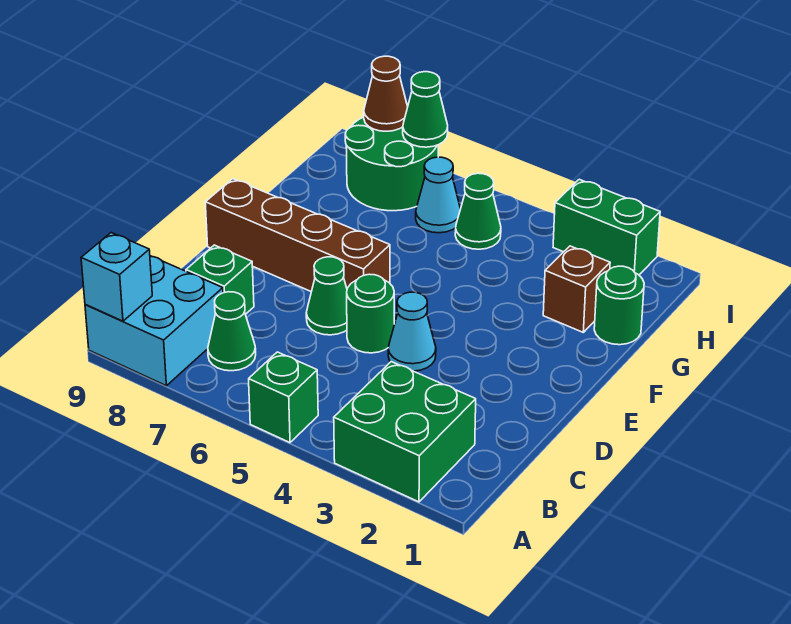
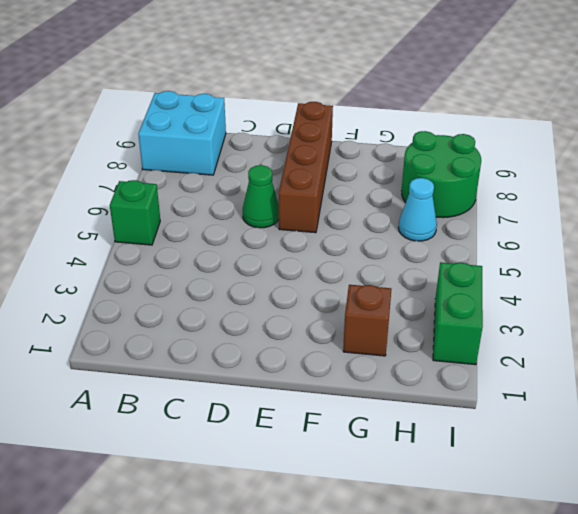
none -> green brick A2:B3 level 1
none -> green cone B7 level 1
none -> green brick C8 level 1

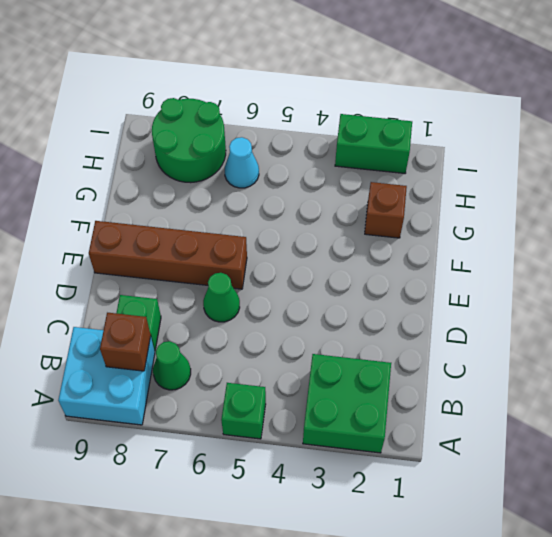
brown brick B8 level 2 -> none
none -> cyan cone D4 level 1
none -> green round brick D5 level 1
none -> green round brick G1 level 1

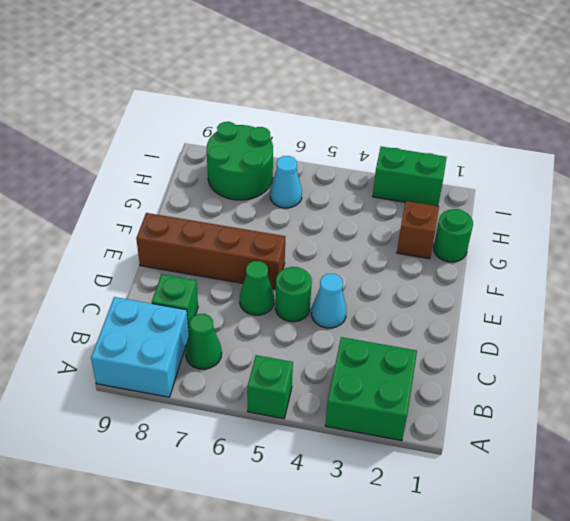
none -> green cone H5 level 1
none -> cyan brick A9 level 2
none -> green cone I7 level 2

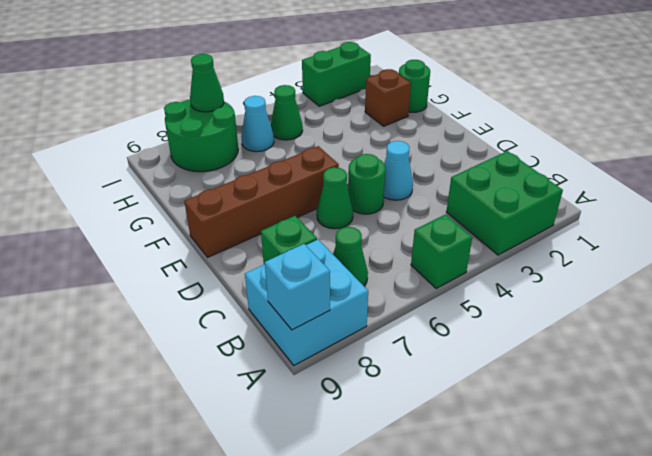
none -> brown cone I8 level 2

